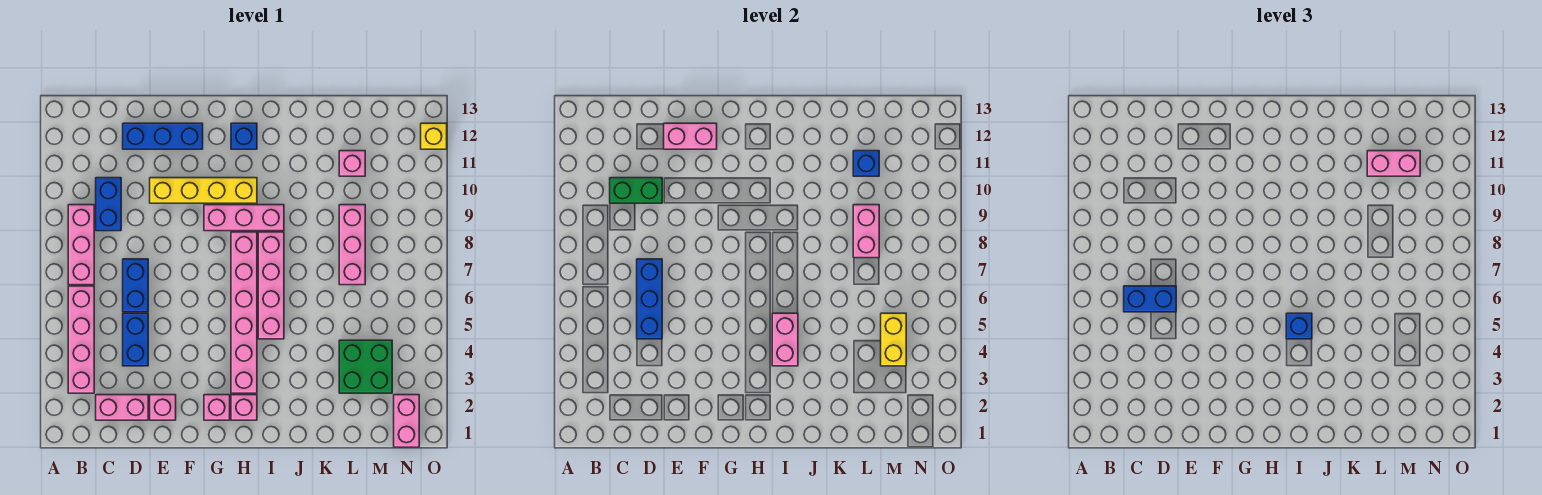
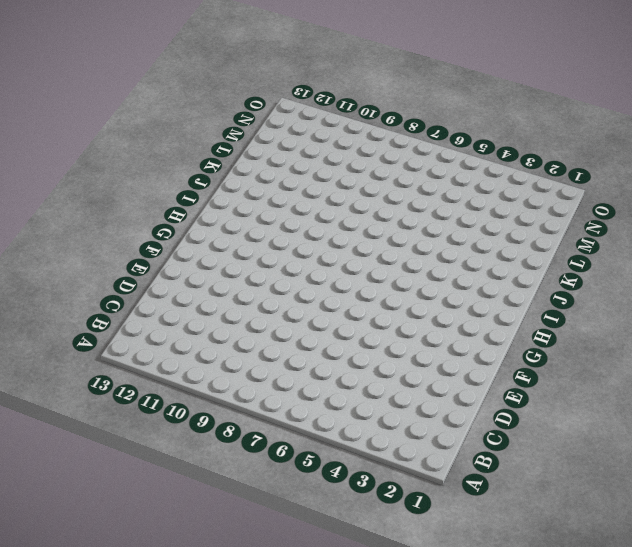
none -> pink brick B3:B6 level 1
none -> pink brick B7:B9 level 1
none -> pink brick C2:D2 level 1
none -> blue brick C9:C10 level 1

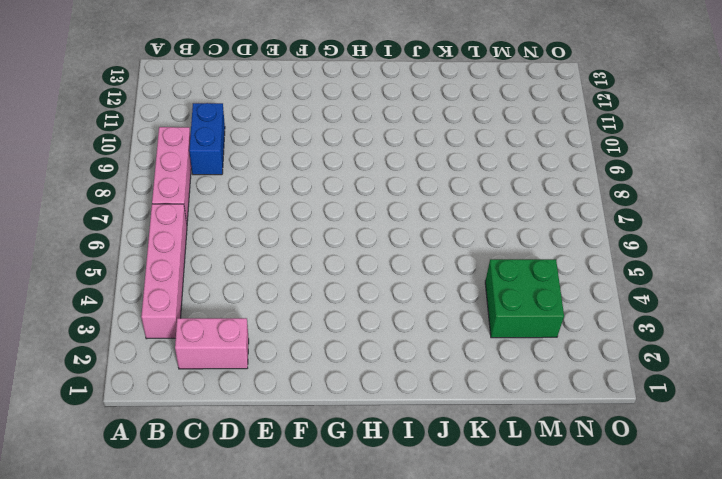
none -> blue brick D4:D5 level 1
none -> blue brick D6:D7 level 1
none -> blue brick D12:F12 level 1
none -> pink brick E2 level 1

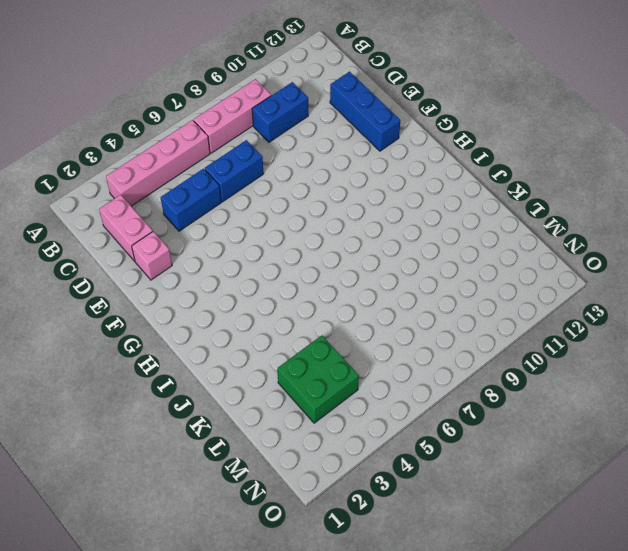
none -> yellow brick E10:H10 level 1
none -> pink brick G2 level 1
none -> pink brick G9:I9 level 1
none -> pink brick H2 level 1

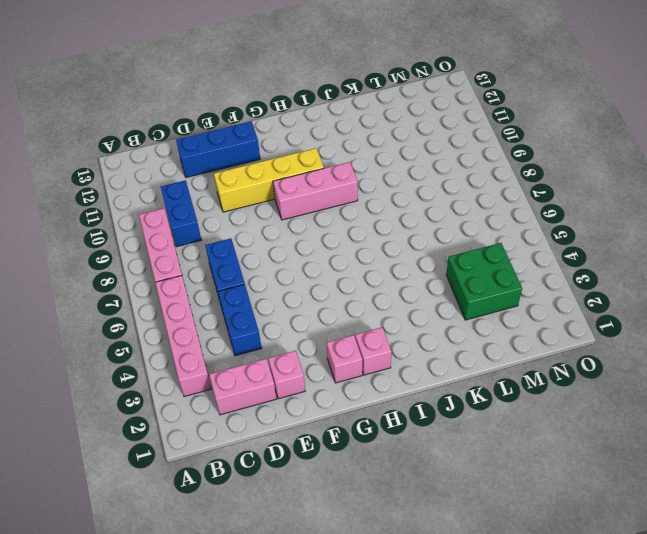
none -> pink brick H3:H8 level 1
none -> blue brick H12 level 1
none -> pink brick I5:I8 level 1
none -> pink brick L7:L9 level 1

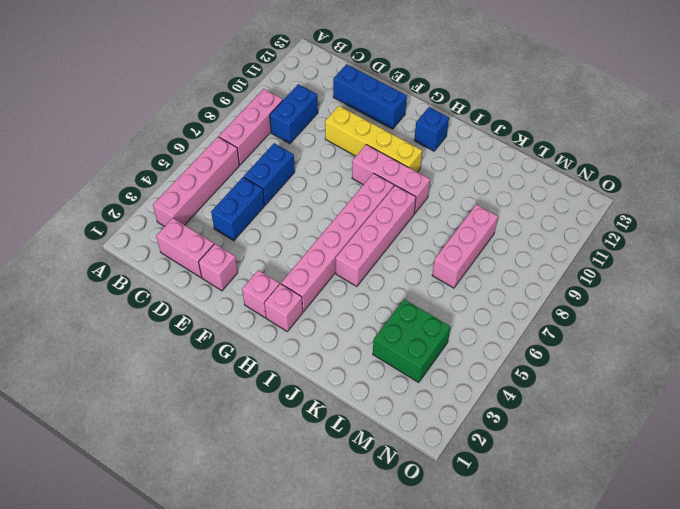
none -> pink brick L11 level 1
none -> pink brick N1:N2 level 1
none -> yellow brick O12 level 1
none -> green brick C10:D10 level 2

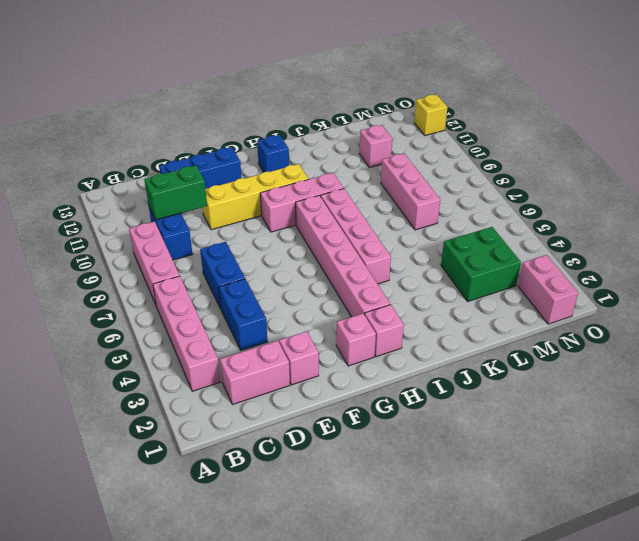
none -> blue brick D5:D7 level 2
none -> pink brick E12:F12 level 2
none -> pink brick I4:I5 level 2
none -> pink brick L8:L9 level 2

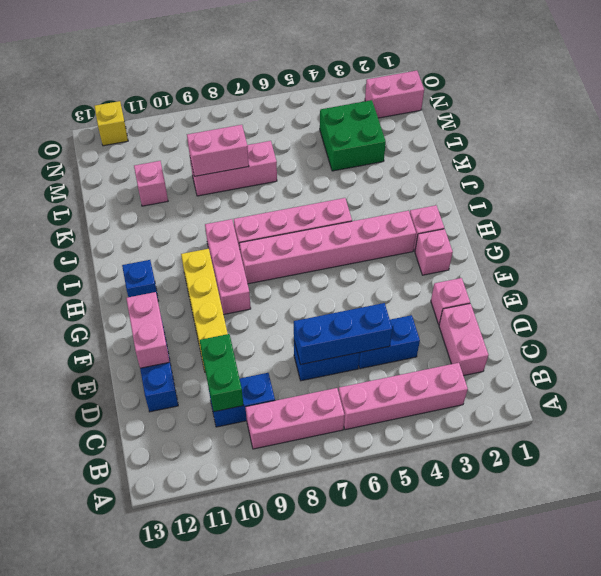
none -> pink brick I4:I5 level 2
none -> blue brick L11 level 2
none -> yellow brick M4:M5 level 2
none -> blue brick C6:D6 level 3

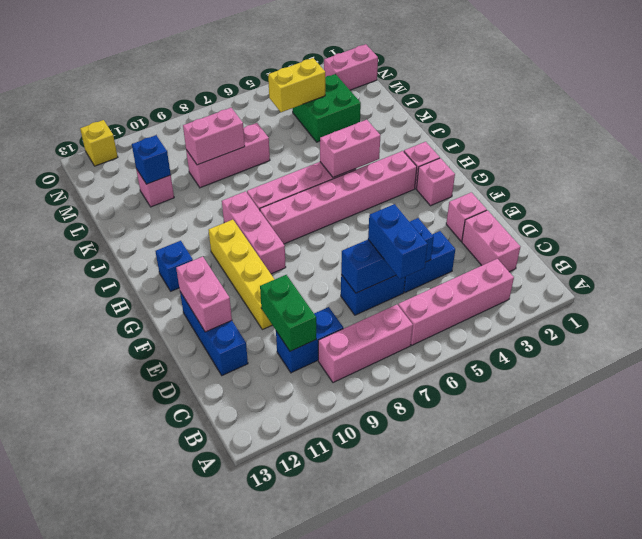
none -> blue brick I5 level 3
none -> pink brick L11:M11 level 3

